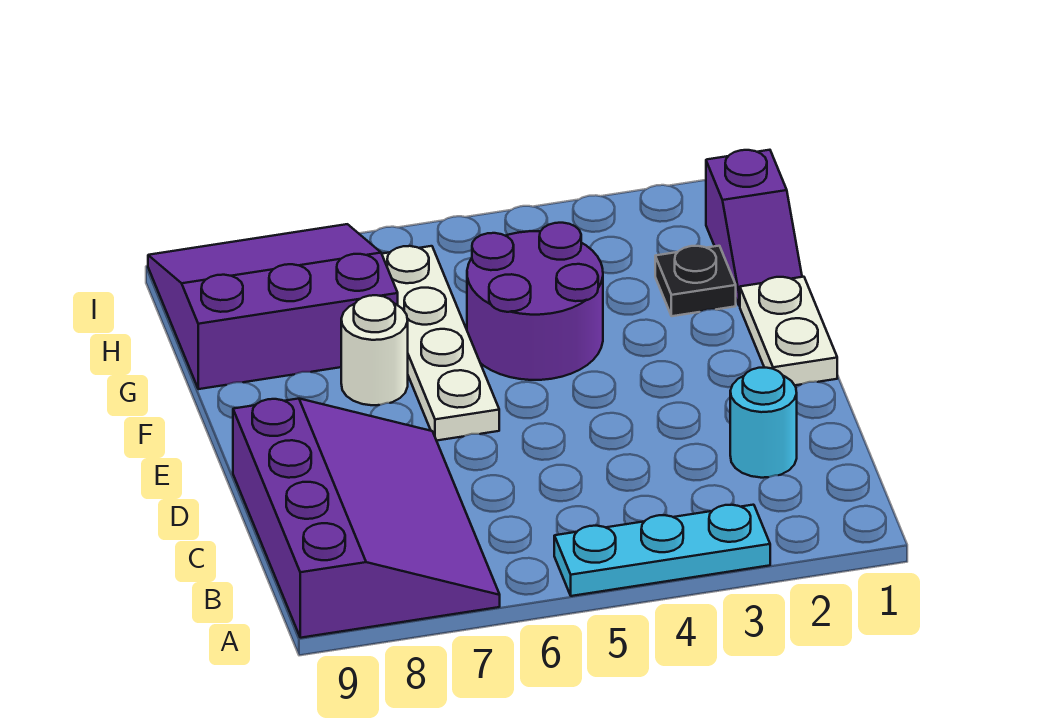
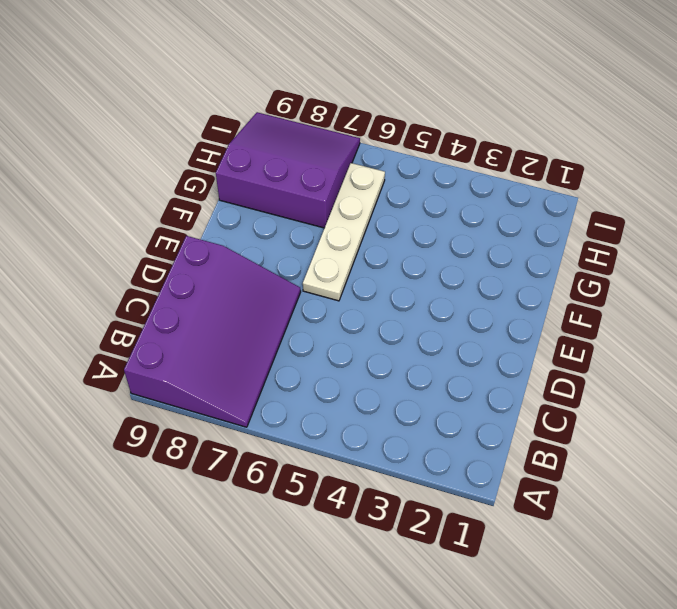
none -> cyan plate A3:A5 level 1
none -> cyan round brick C2 level 1

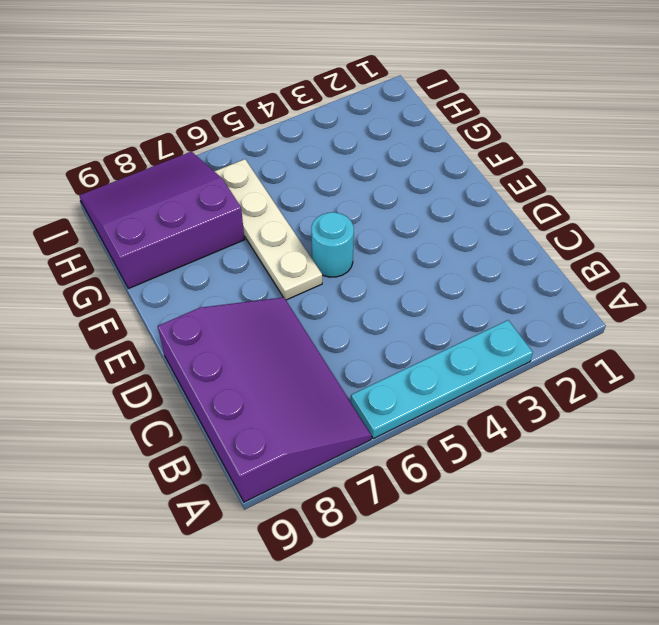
cyan plate A3:A6 level 1 -> cyan plate A3:A5 level 1
cyan round brick E5 level 1 -> cyan round brick C2 level 1
none -> white plate E1:F1 level 1
none -> purple round brick F4:G5 level 1

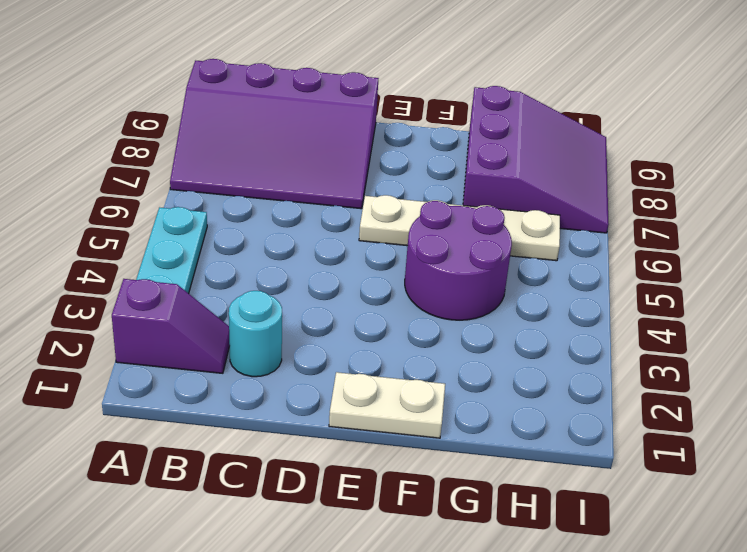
purple slope A2:B2 level 1 top A -> purple slope G1:H1 level 1 top H
none -> white round brick F7 level 1
none -> black plate G2 level 1

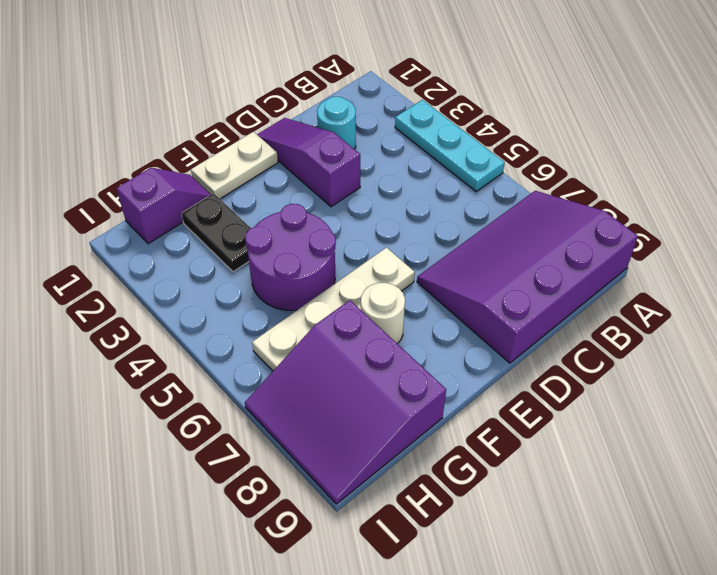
purple slope D1:D3 level 1 top 3 -> none
black plate G2:G3 level 1 -> black plate G2 level 1

